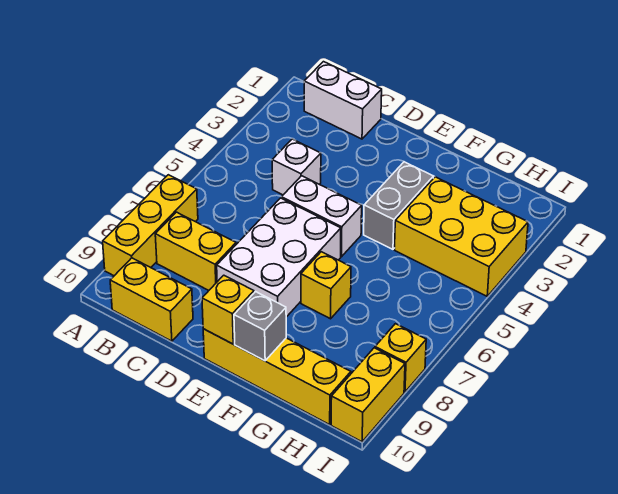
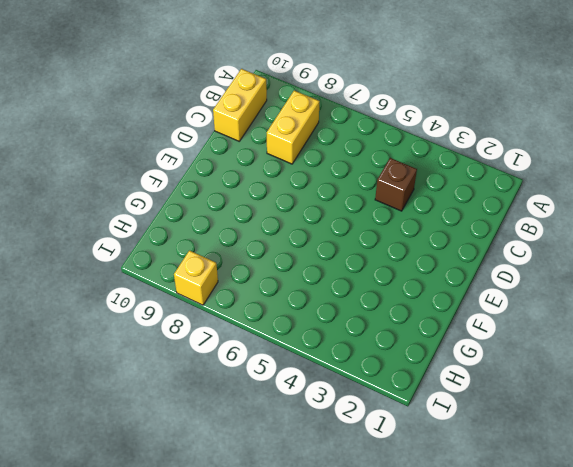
brown brick C4 level 1 -> white brick C4 level 1
none -> yellow brick A7:A9 level 1
none -> white brick B1:C1 level 1
none -> white brick D5:E5 level 1

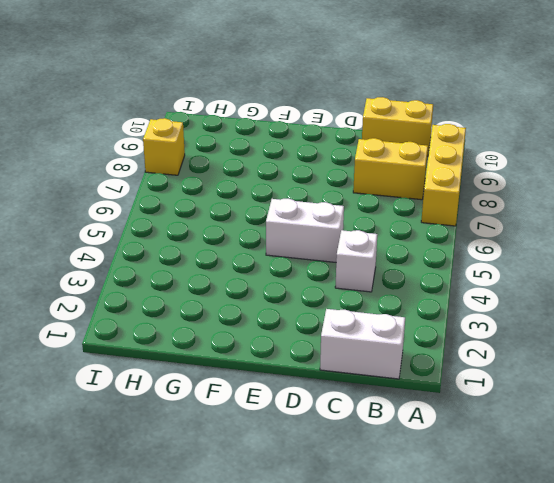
none -> white brick D6:E8 level 1
none -> yellow brick E10:H10 level 1
none -> grey brick F3:F4 level 1

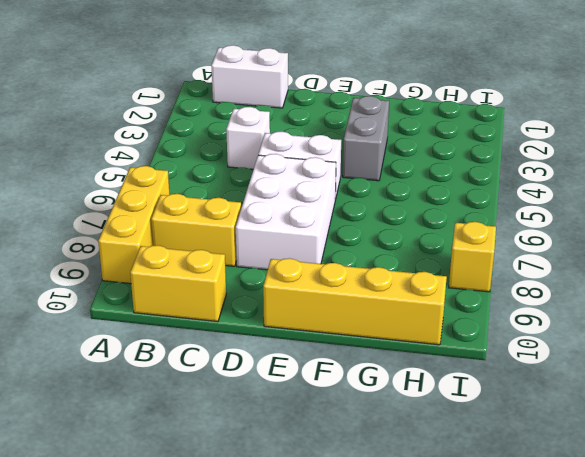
none -> yellow brick F7 level 1
none -> yellow brick G3:I4 level 1
none -> yellow brick I9:I10 level 1

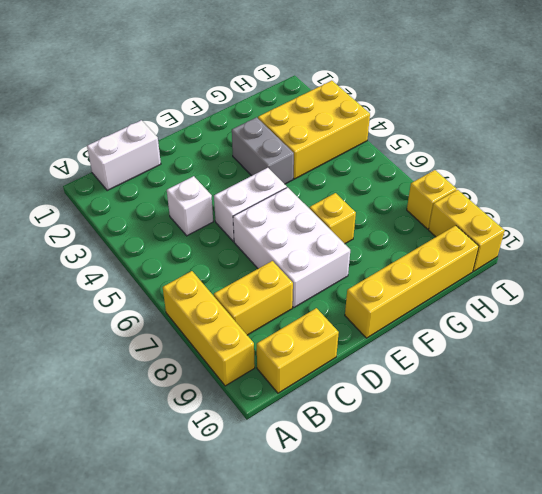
none -> yellow brick E10 level 2
none -> grey brick F10 level 2

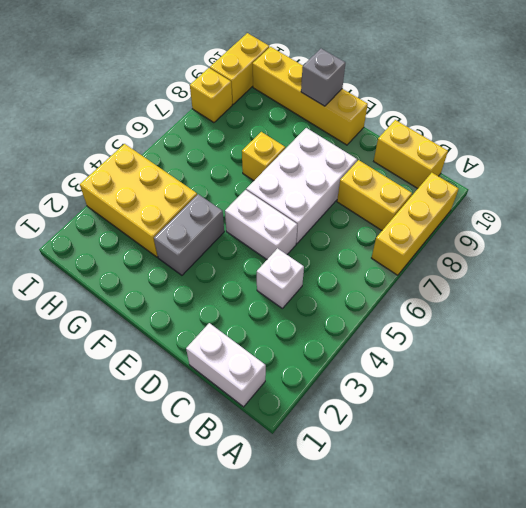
none -> yellow brick E10 level 2

